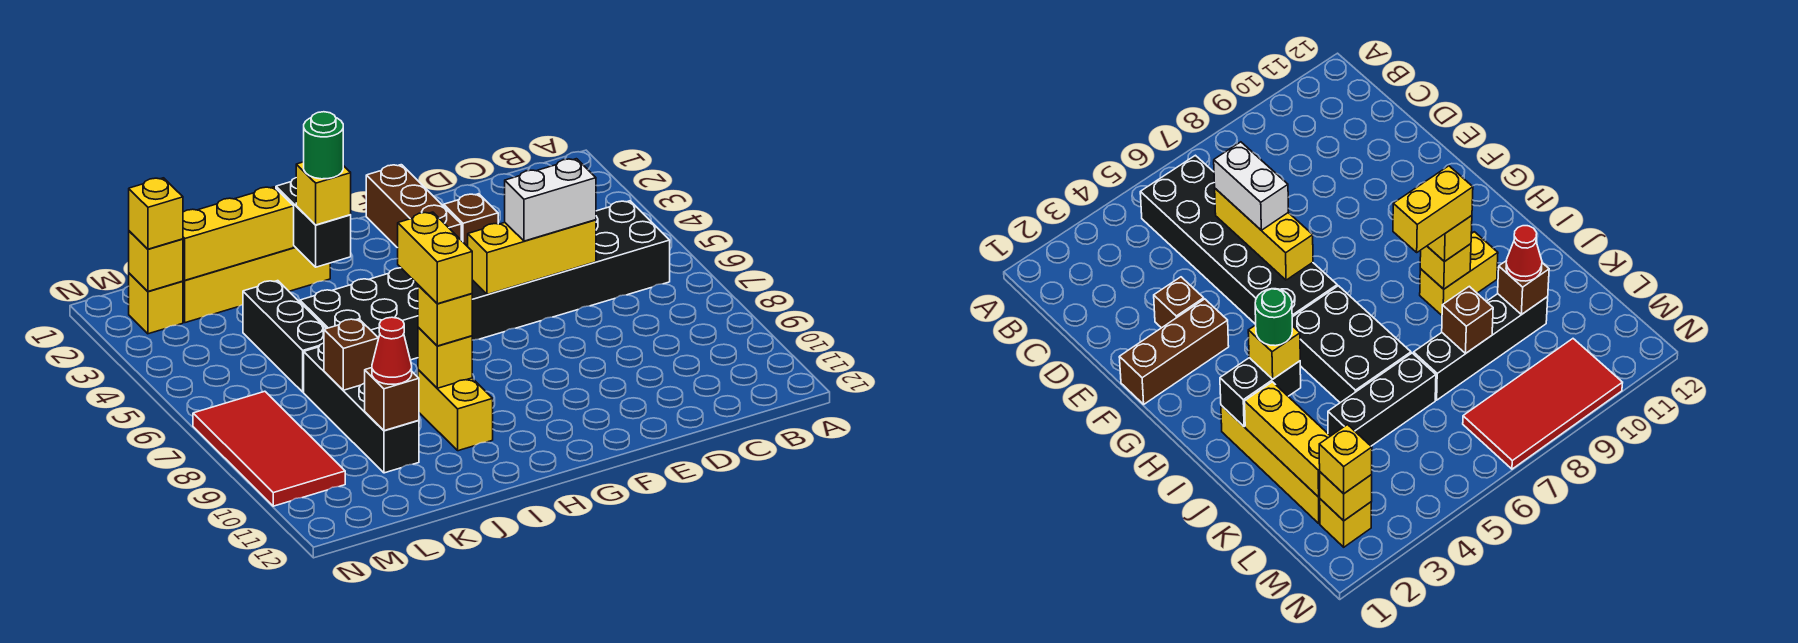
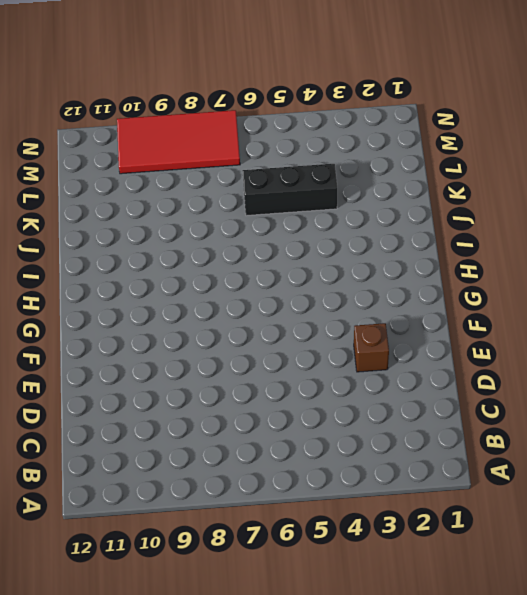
none -> black brick B5:G6 level 1
none -> brown brick F1:F3 level 1
none -> black brick H5:J6 level 1

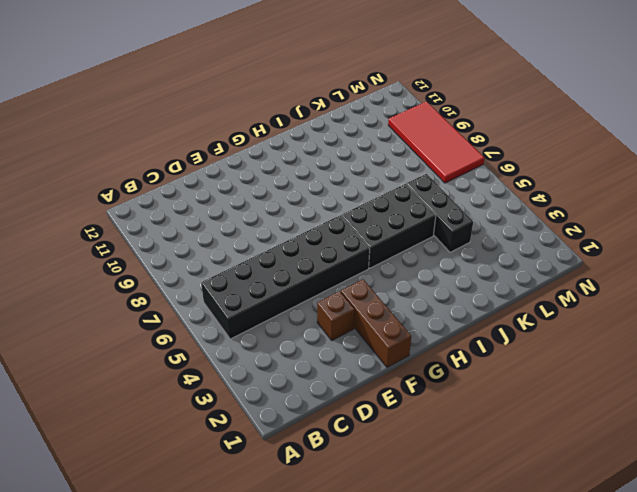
none -> yellow brick I2:L2 level 1
none -> yellow brick I9:I10 level 1
none -> black brick K7:K10 level 1

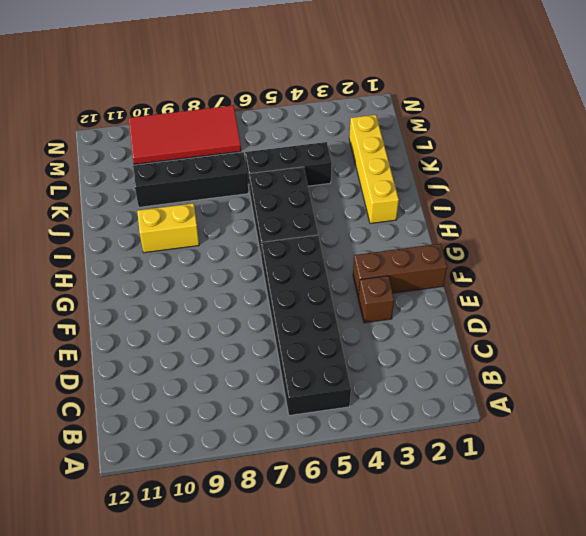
none -> yellow brick M2 level 1
none -> yellow brick D6:F6 level 2
none -> black brick I2:I3 level 2

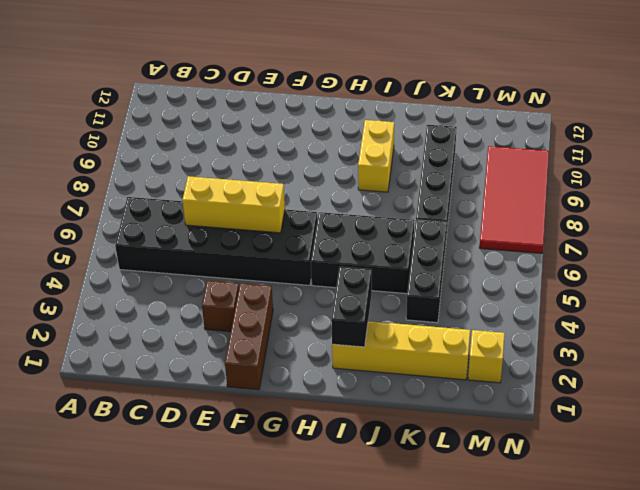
none -> yellow brick I9 level 2
none -> yellow brick J2:L2 level 2
none -> brown brick K8 level 2

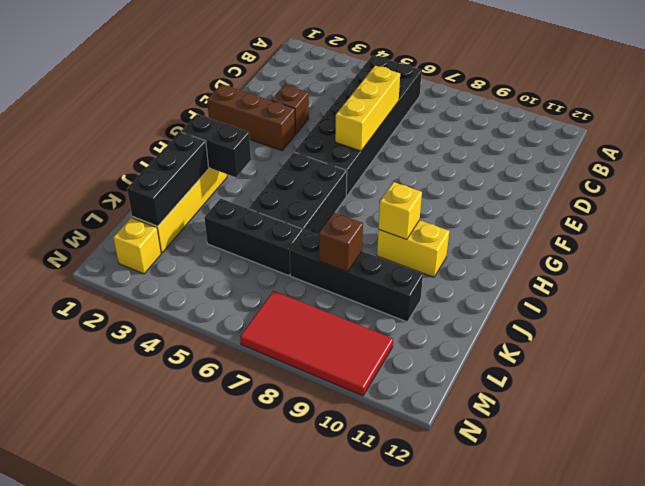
black brick J2:L2 level 2 -> yellow brick J2:L2 level 2
none -> brown brick K10 level 2
none -> yellow brick M2 level 2
none -> white brick D6:E6 level 3

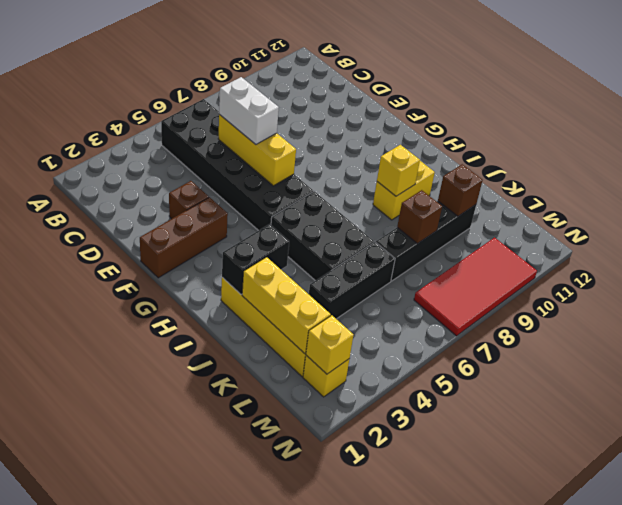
none -> yellow brick I3 level 3
none -> yellow brick I9 level 3
none -> red cone K10 level 3

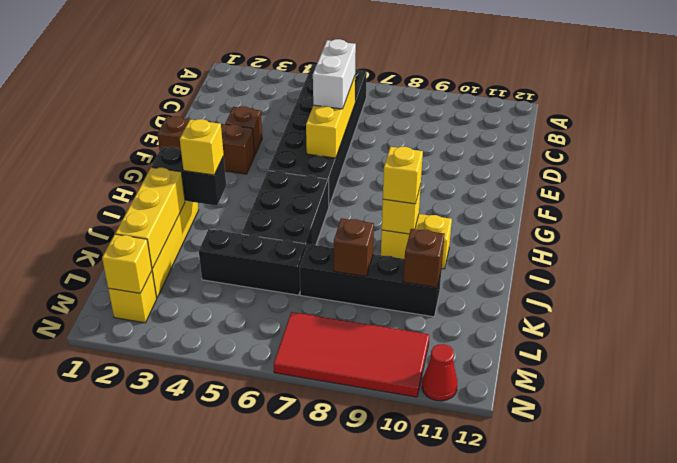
red cone N11 level 1 -> red cone K10 level 3
none -> yellow brick M2 level 3
none -> green round brick I3 level 4
none -> yellow brick I8:I9 level 4

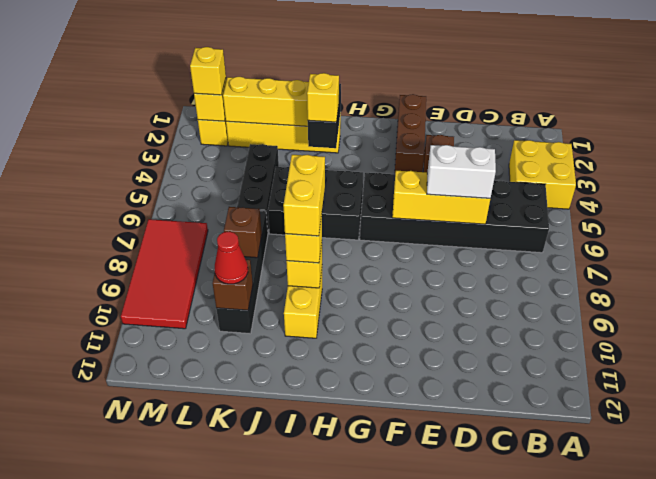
yellow brick A3:B4 level 1 -> none
none -> green round brick I3 level 4

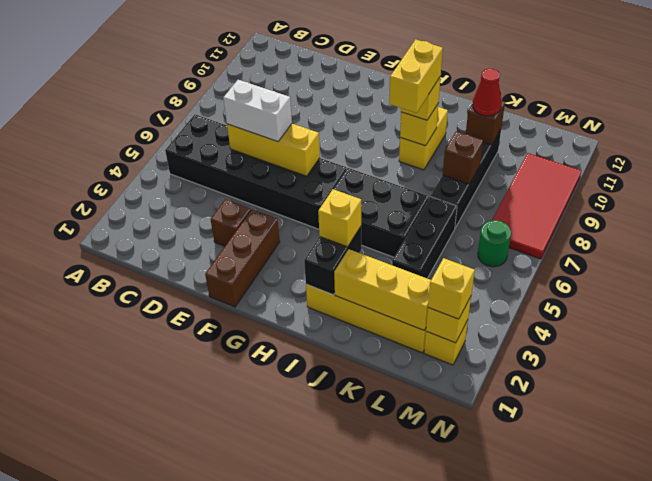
green round brick M6 level 1 -> green round brick I3 level 4

